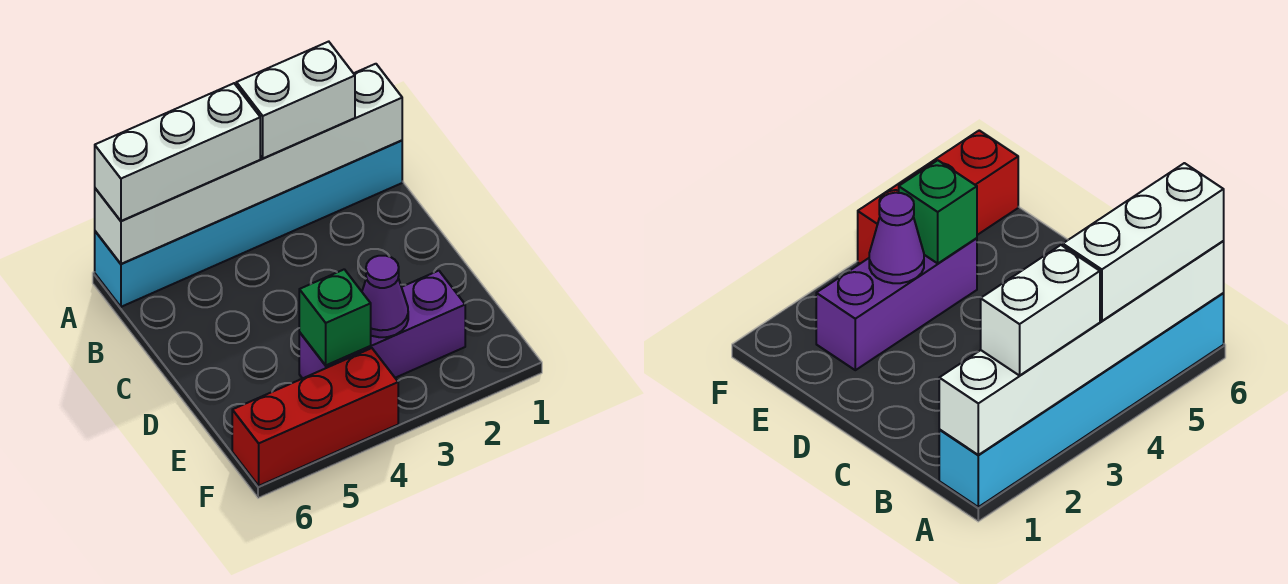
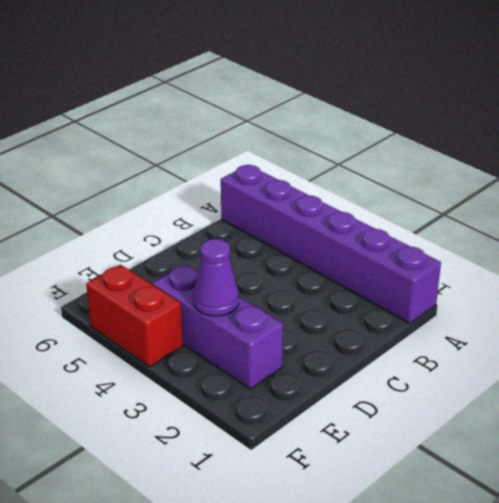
purple brick A1:A6 level 1 -> cyan brick A1:A6 level 1
red brick F4:F5 level 1 -> red brick F4:F6 level 1
none -> white brick A1:A6 level 2
none -> green brick E4 level 2

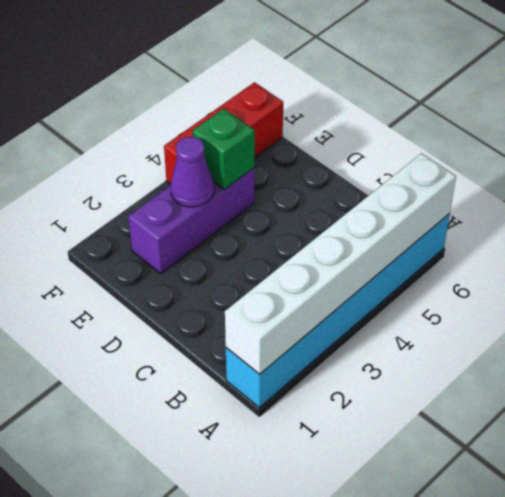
none -> white brick A2:A3 level 3
none -> white brick A4:A6 level 3

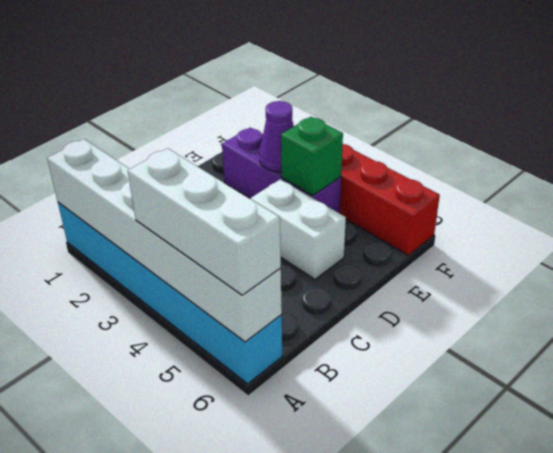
white brick D4:D5 level 1 -> white brick A2:A3 level 3

